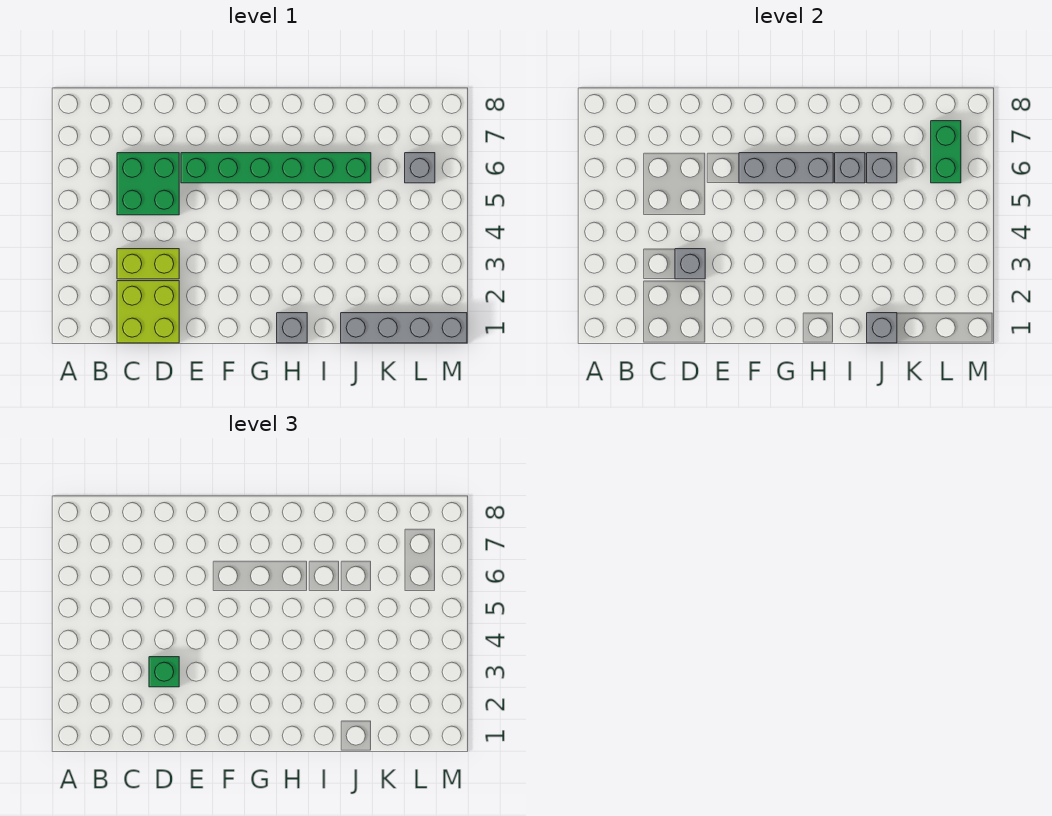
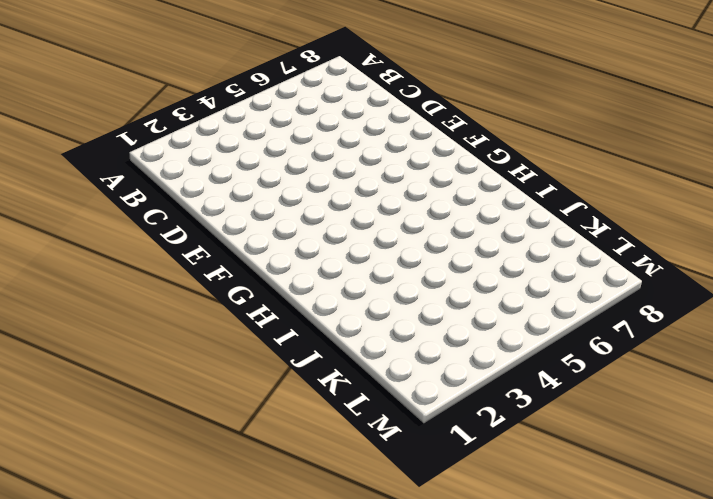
none -> lime brick C1:D2 level 1
none -> lime brick C3:D3 level 1
none -> green brick C5:D6 level 1

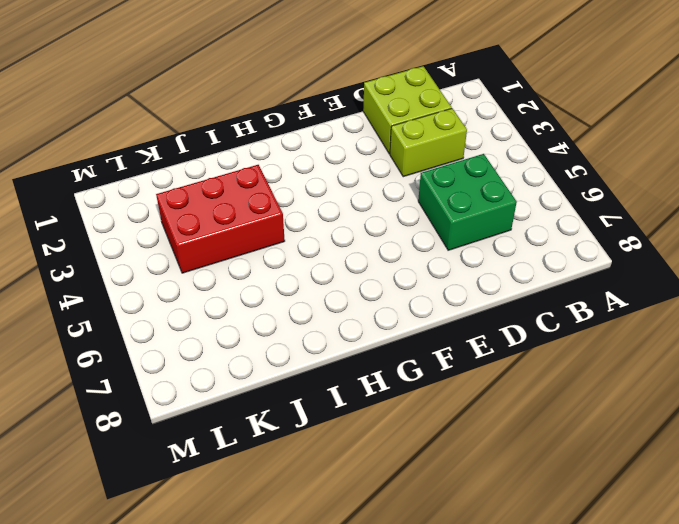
red brick I3:K4 level 1 -> none
none -> green brick E6:J6 level 1
none -> grey brick H1 level 1
none -> grey brick J1:M1 level 1

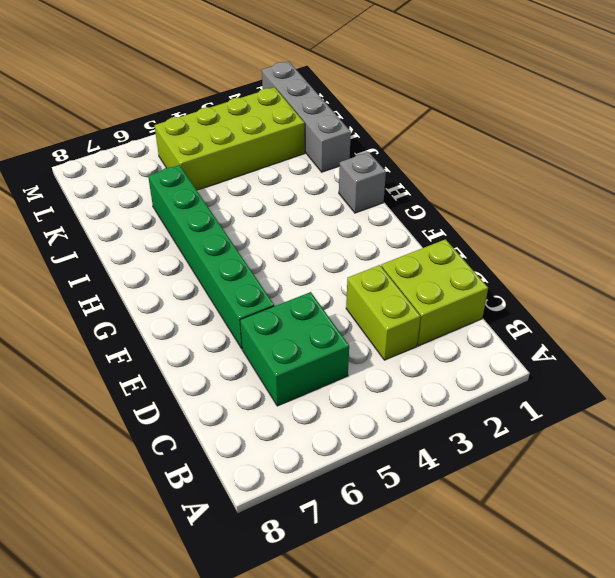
lime brick K2:L5 level 1 -> none
none -> grey brick L6 level 1
none -> grey brick D3 level 2
none -> grey brick F6:H6 level 2

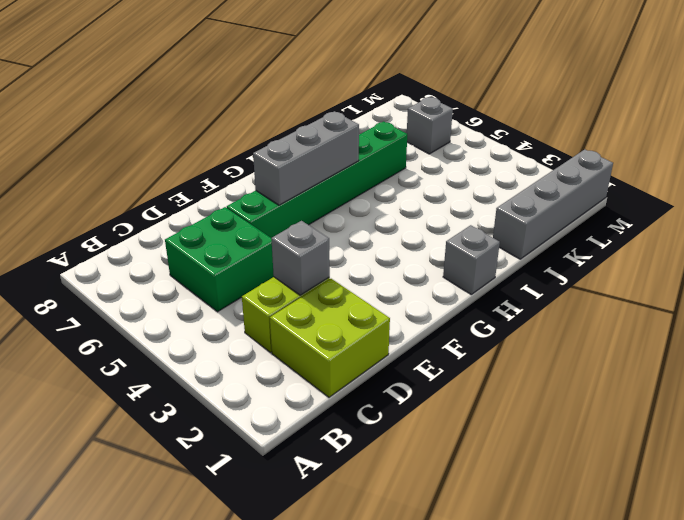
none -> grey brick I6 level 2
none -> grey brick J1 level 2
none -> grey brick J6 level 2

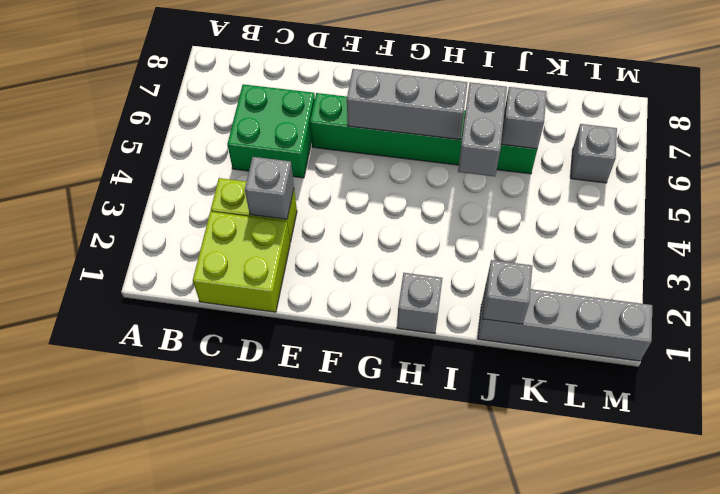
grey brick I5:I6 level 2 -> grey brick I6 level 2
none -> green brick L6:L7 level 2
none -> green brick D3 level 3

